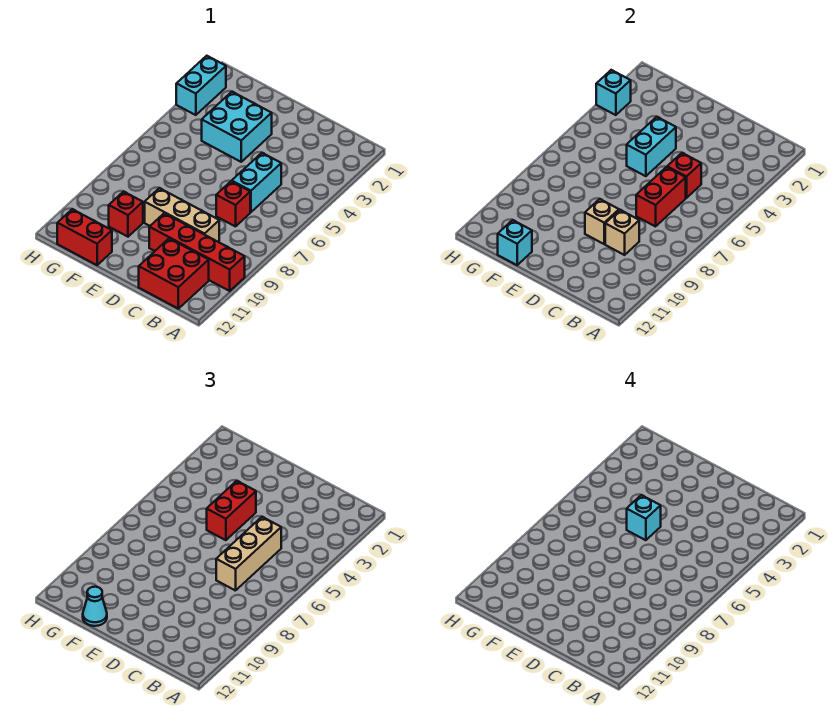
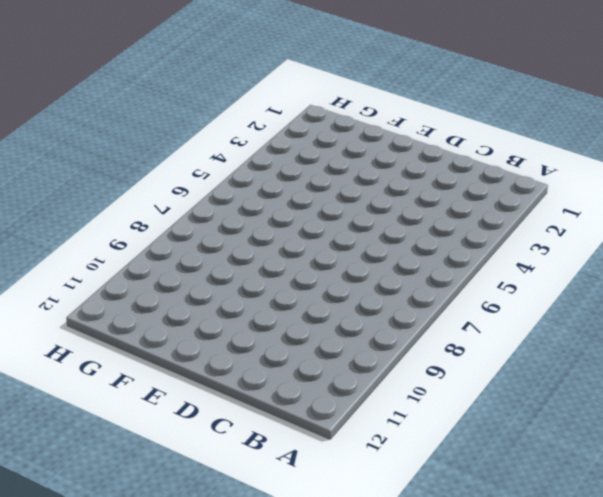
none -> red brick A10:D10 level 1
none -> red brick B11:C12 level 1
none -> cyan brick C5:C6 level 1

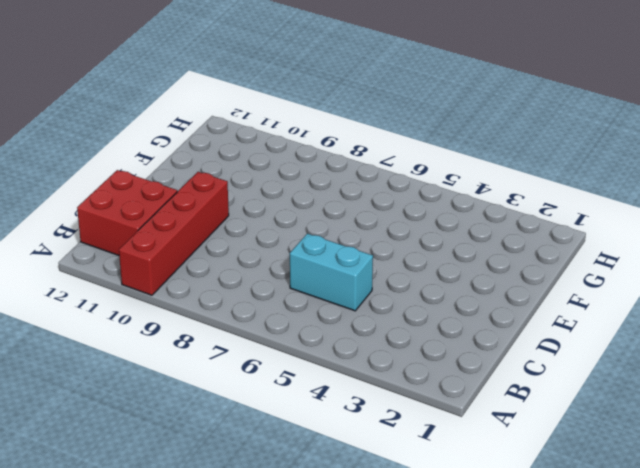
none -> red brick C7 level 1
none -> tan brick C9:E9 level 1
none -> cyan brick E3:F4 level 1

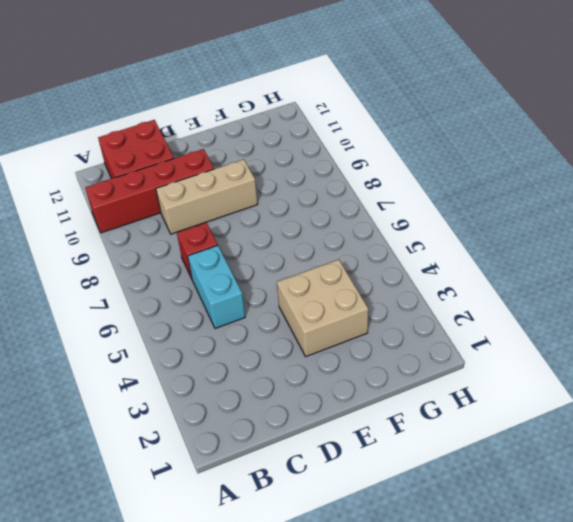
tan brick E3:F4 level 1 -> cyan brick E3:F4 level 1
none -> red brick F10 level 1
none -> red brick F12:G12 level 1
none -> cyan brick H2:H3 level 1

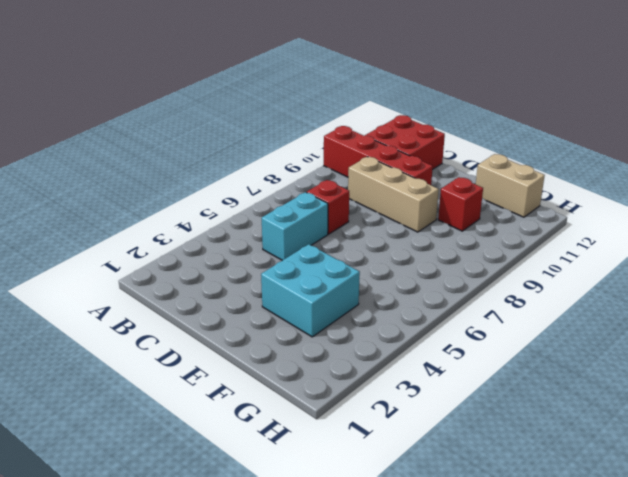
tan brick F12:G12 level 1 -> red brick F12:G12 level 1
none -> cyan brick H2:H3 level 1
none -> red brick C5 level 2
none -> red brick C6:C7 level 2

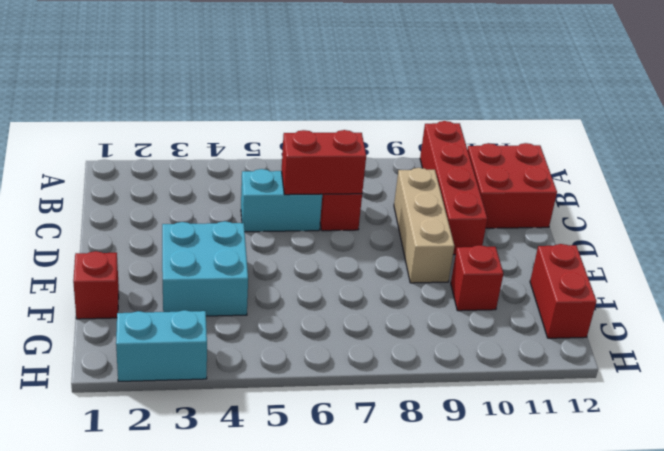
red brick F1 level 1 -> red brick C5 level 2
none -> tan brick C9 level 2
none -> tan brick D9 level 2
none -> cyan brick E4:E5 level 2

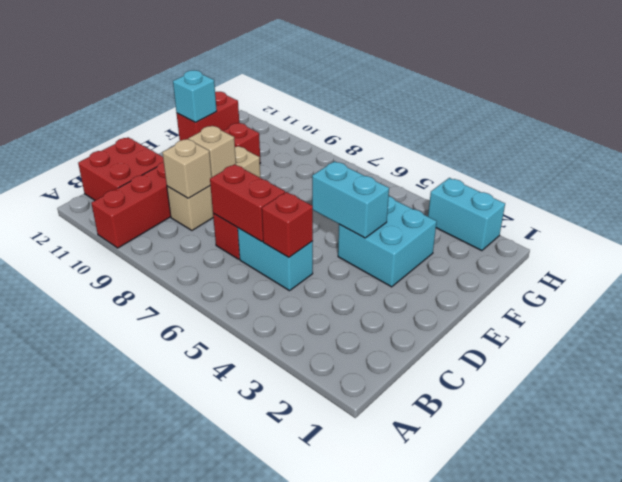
none -> cyan brick H3 level 2
none -> tan brick C5:C7 level 3
none -> red brick E4:E5 level 3

